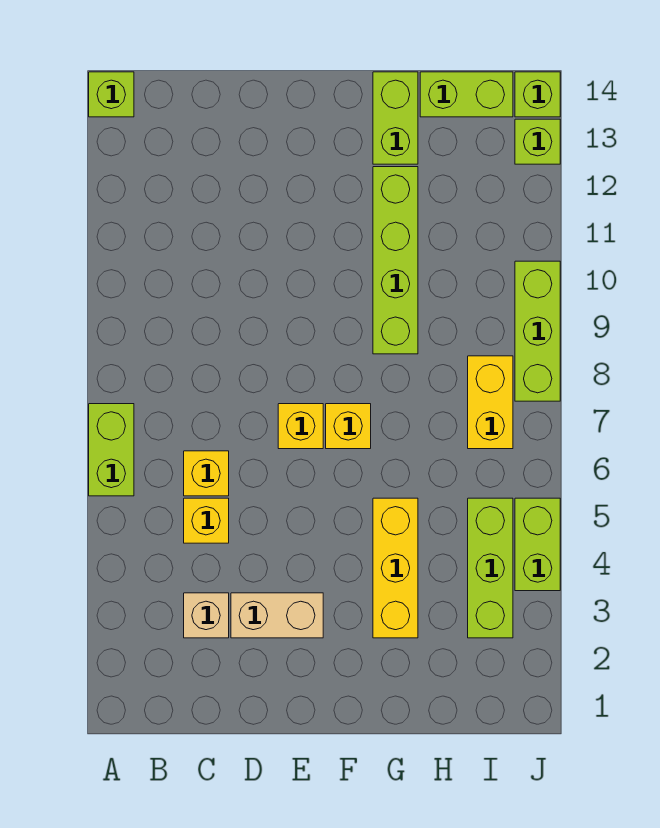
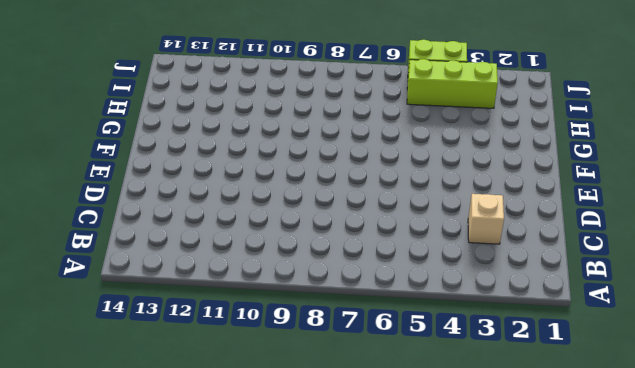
none -> lime brick A6:A7 level 1
none -> lime brick A14 level 1
none -> yellow brick C5 level 1

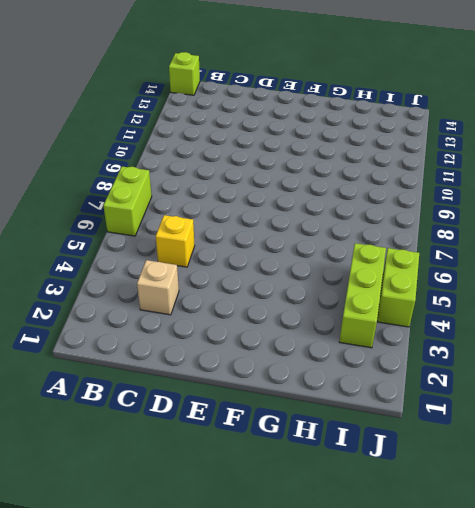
none -> yellow brick C6 level 1
none -> tan brick D3:E3 level 1
none -> yellow brick E7 level 1

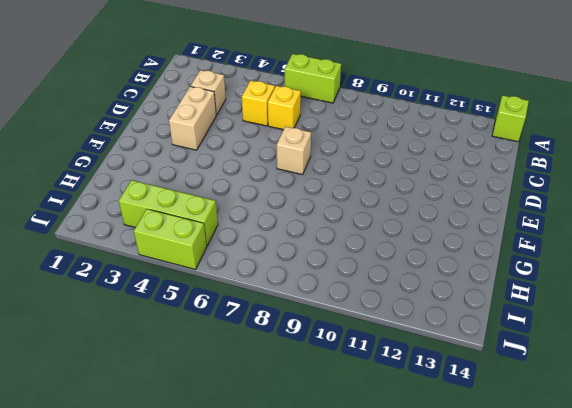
tan brick E7 level 1 -> yellow brick E7 level 1
none -> yellow brick F7 level 1
none -> yellow brick G3:G5 level 1
none -> lime brick G9:G12 level 1

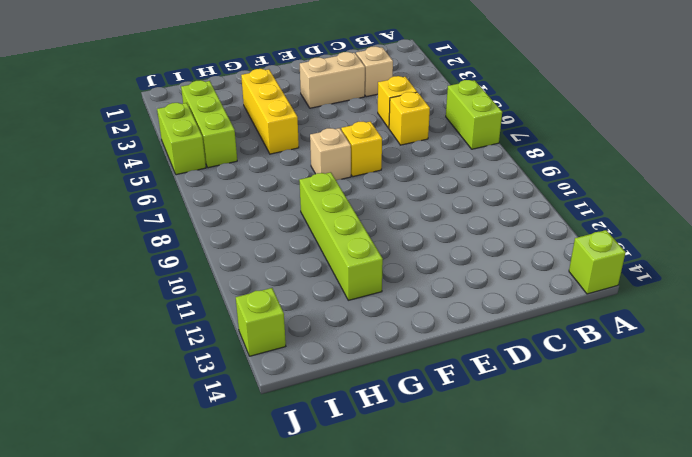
tan brick F7 level 1 -> yellow brick F7 level 1
none -> lime brick G13:G14 level 1
none -> lime brick H14:I14 level 1
none -> yellow brick I7:I8 level 1

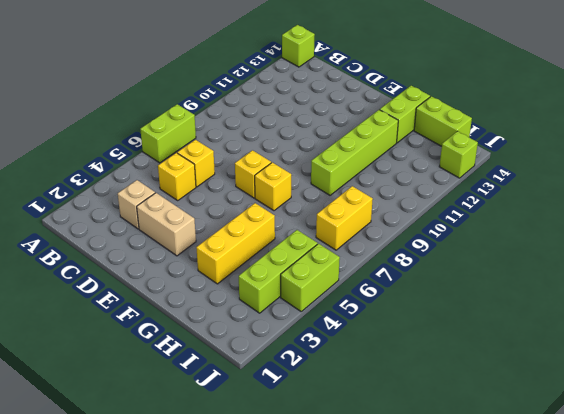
none -> lime brick J8:J10 level 1
none -> lime brick J14 level 1

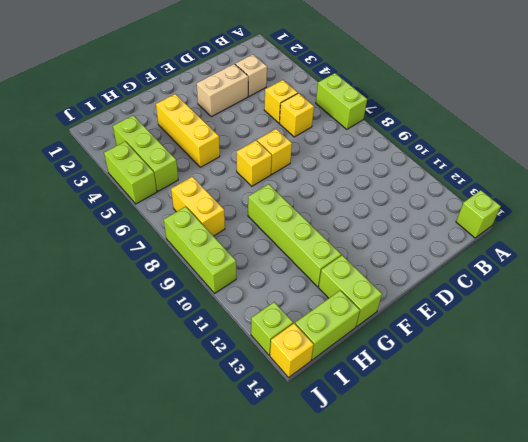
yellow brick J14 level 1 -> lime brick J14 level 1

